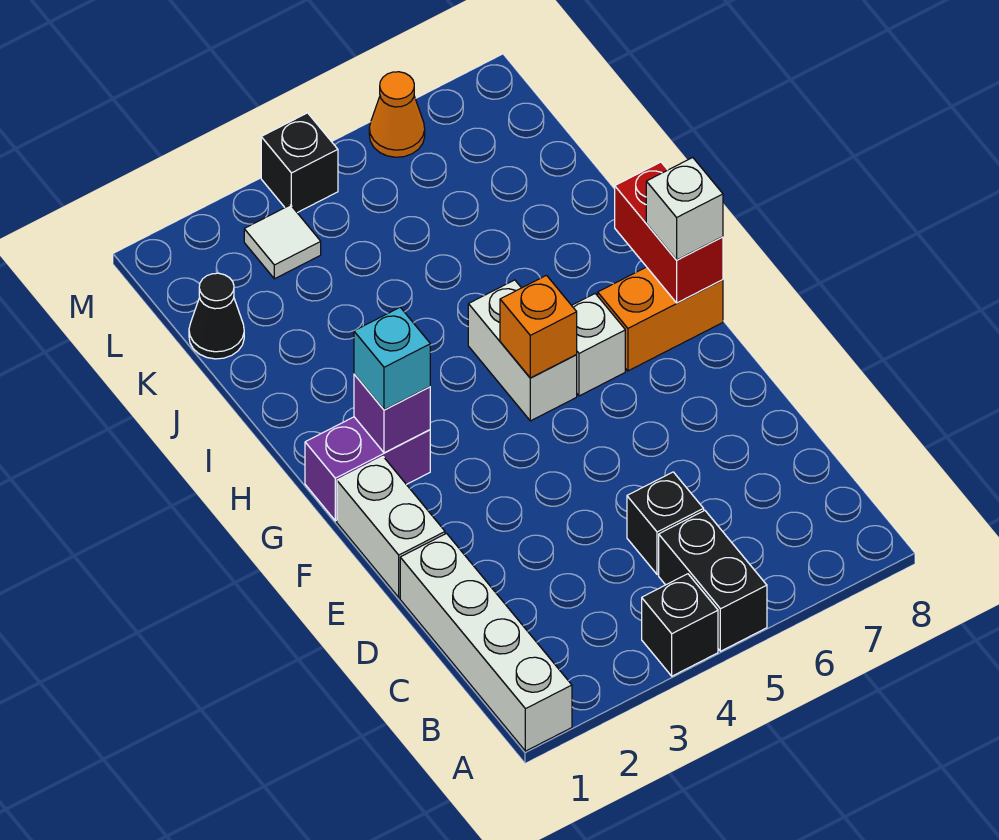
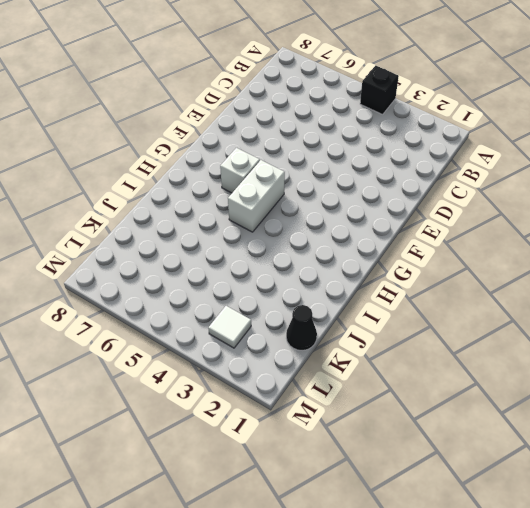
none -> white brick A1:D1 level 1
none -> black brick A5:B5 level 1
none -> black brick C5 level 1

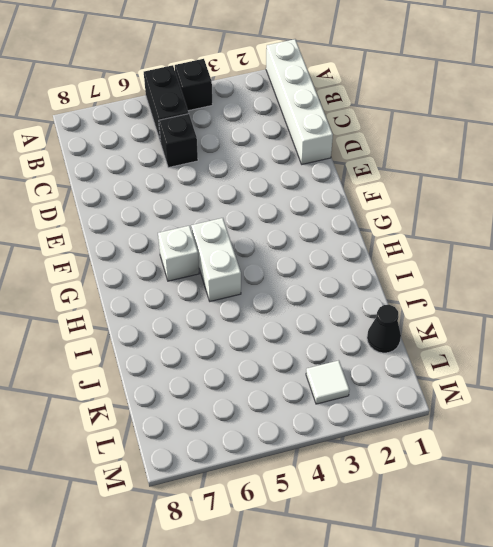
none -> white brick E1:F1 level 1
none -> purple brick G1:G2 level 1
none -> orange brick G7:G8 level 1

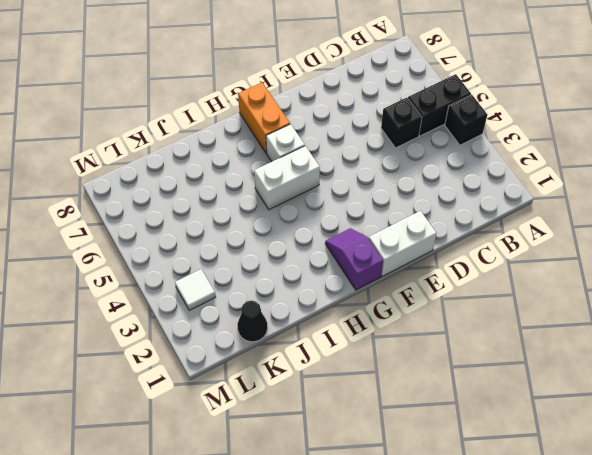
purple slope G1:G2 level 1 top 1 -> purple brick G1:G2 level 1
none -> white brick A1:D1 level 1
none -> black brick M4 level 1
none -> orange cone M6 level 1

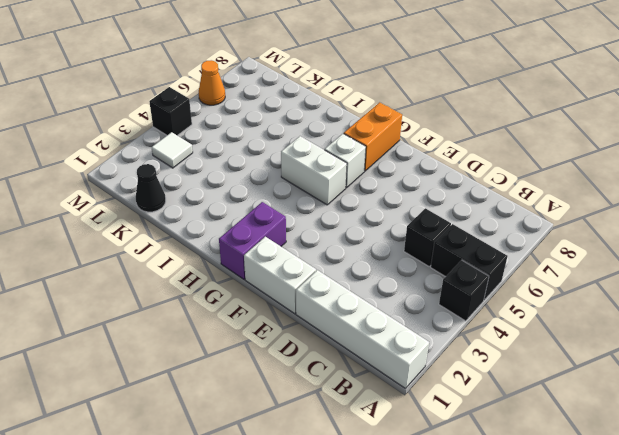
none -> purple brick G2 level 2
none -> orange brick G5 level 2
none -> red brick G8:H8 level 2

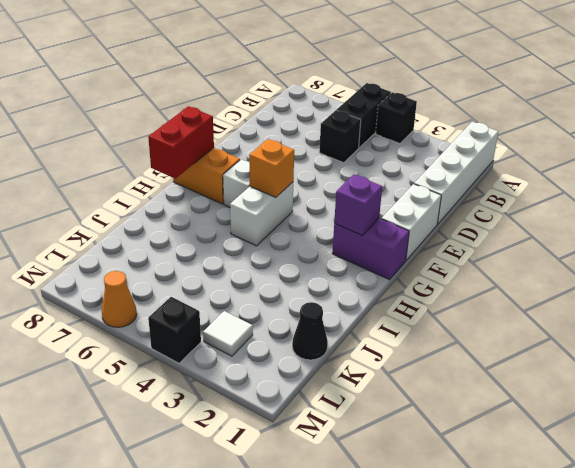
none -> cyan brick G2 level 3
none -> white brick G8 level 3

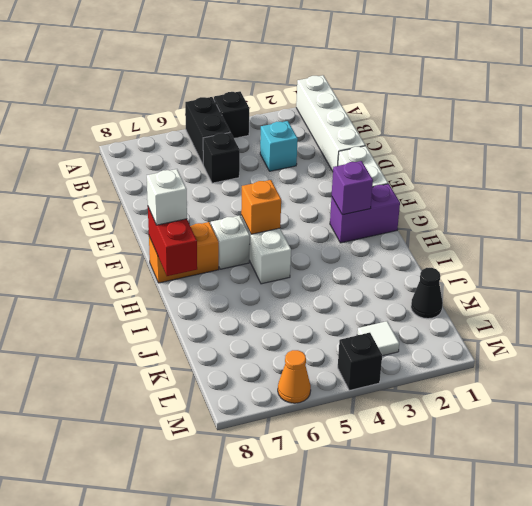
cyan brick C3 level 1 -> cyan brick G2 level 3

